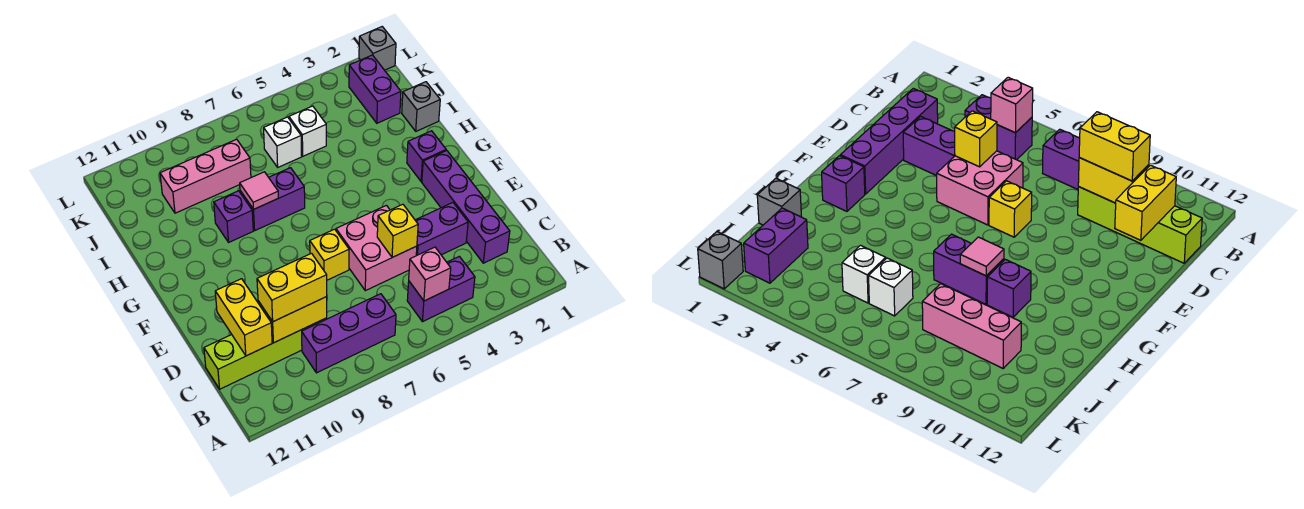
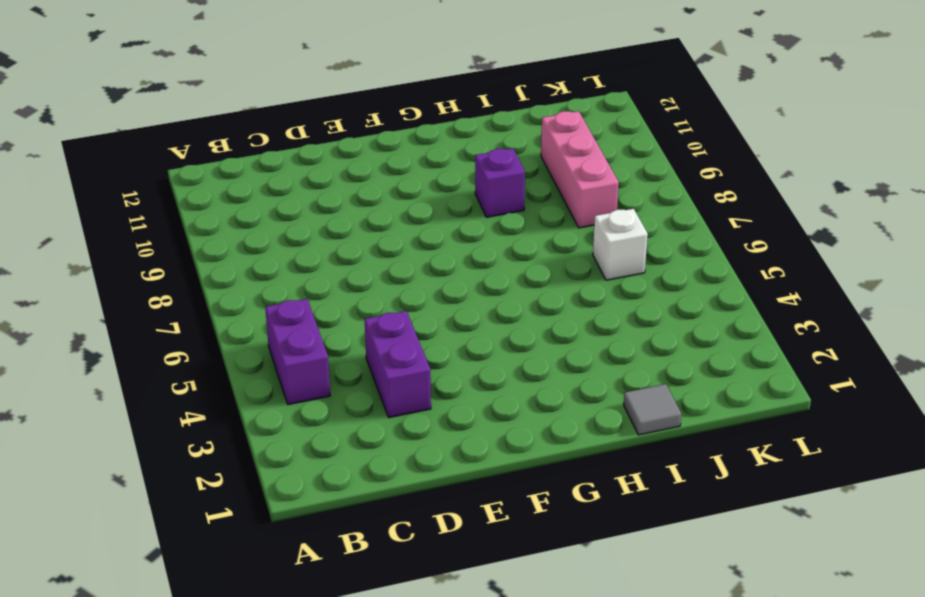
grey tile I1 level 1 -> grey brick I1 level 1
none -> purple brick B7:B9 level 1
none -> purple brick C2:F2 level 1
none -> lime brick C9:C12 level 1

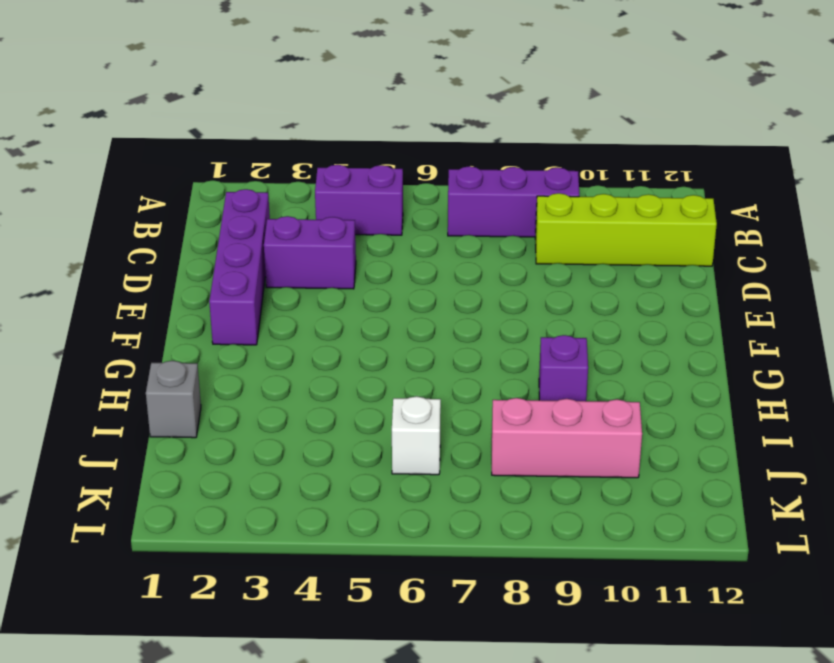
none -> pink brick D5:E6 level 1
none -> yellow brick E7 level 1
none -> purple brick G2 level 1

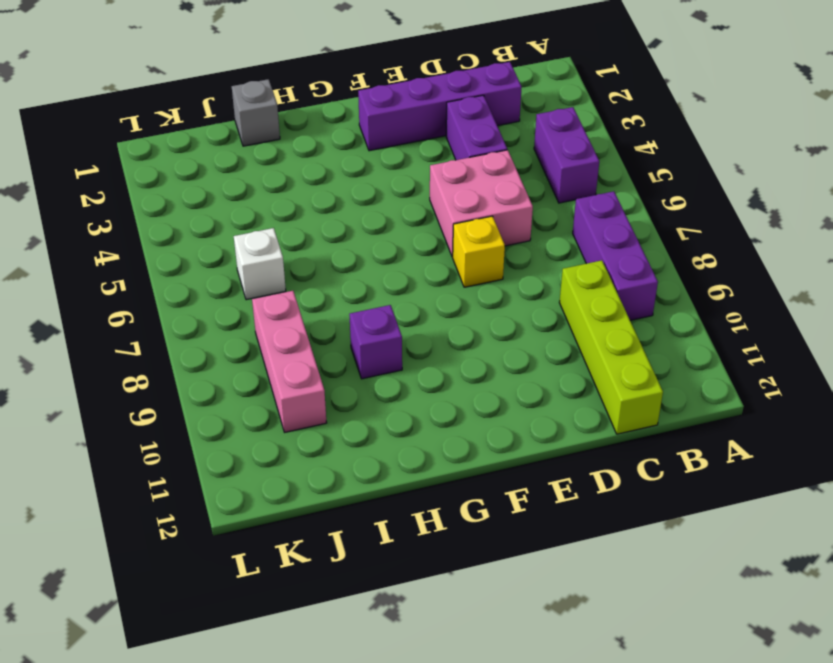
none -> purple brick G2 level 1
none -> purple brick H7:H8 level 1
none -> purple brick J2:K2 level 1

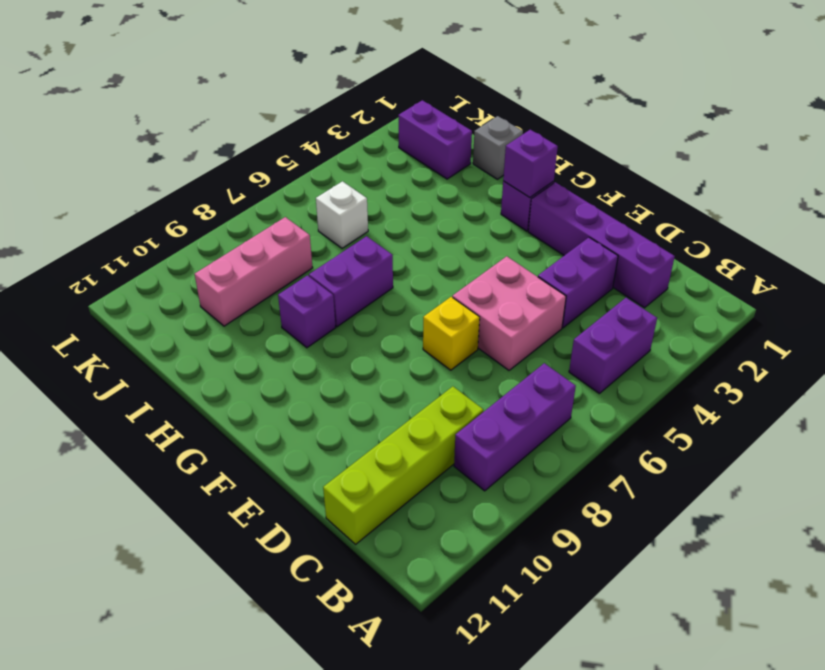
purple brick G2 level 2 -> none
none -> white brick J5 level 1
none -> grey brick L1 level 1
none -> pink brick B5 level 2

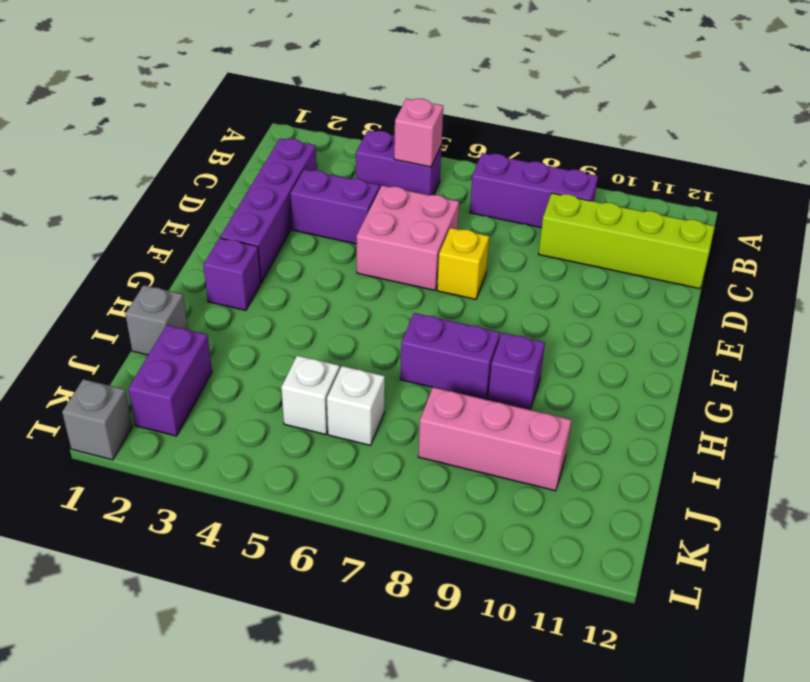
none -> yellow brick C9:C10 level 2
none -> yellow brick C11:D11 level 2
none -> yellow brick D5 level 2

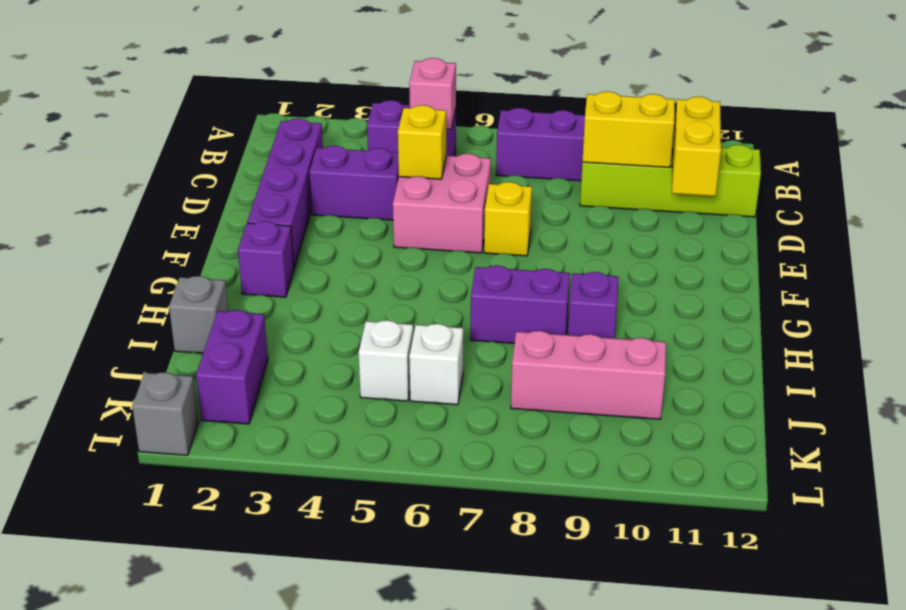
none -> pink tile H8 level 2
none -> yellow brick C9:C10 level 3

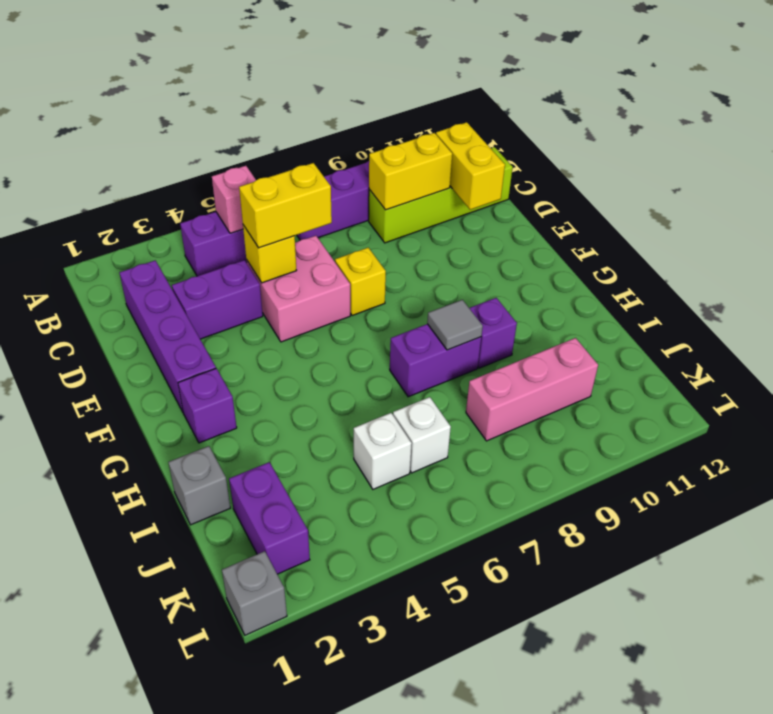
yellow brick D5:D6 level 3 -> yellow brick C9:C10 level 3
grey tile H8 level 2 -> pink tile H8 level 2

